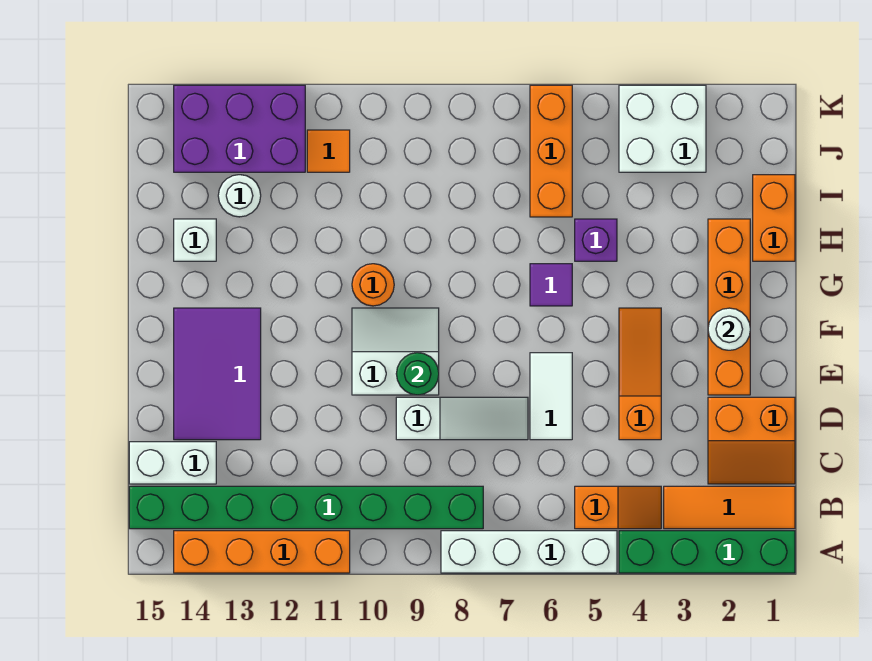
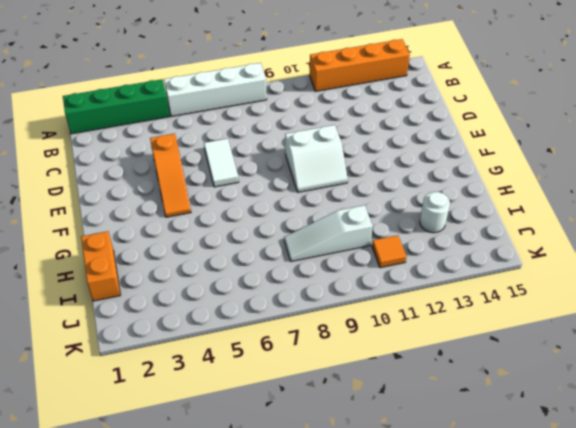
white slope I8:I10 level 1 top 10 -> white slope D7:D9 level 1 top 9
none -> orange tile B1:B3 level 1
none -> orange slope B4:B5 level 1 top 5
none -> green brick B8:B15 level 1

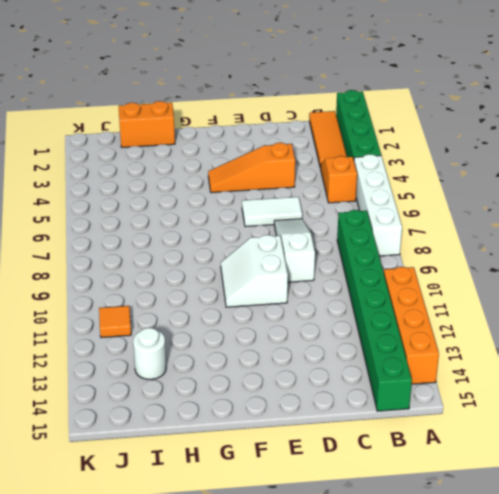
none -> orange slope C1:D2 level 1 top D
none -> white brick C14:C15 level 1
none -> purple tile D13:F14 level 1

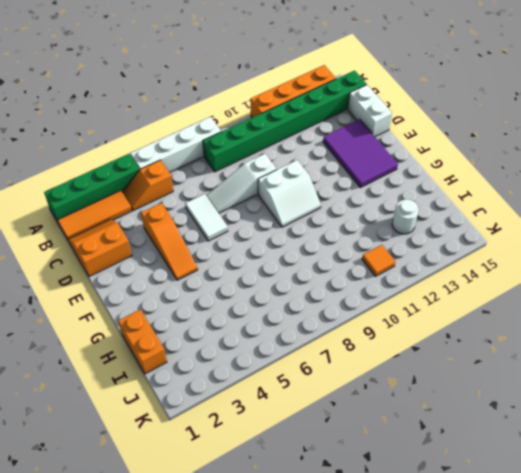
white brick C15:D15 level 1 -> white brick C14:C15 level 1
none -> orange brick E2:H2 level 1
none -> purple tile G6 level 1
none -> orange round brick G10 level 1

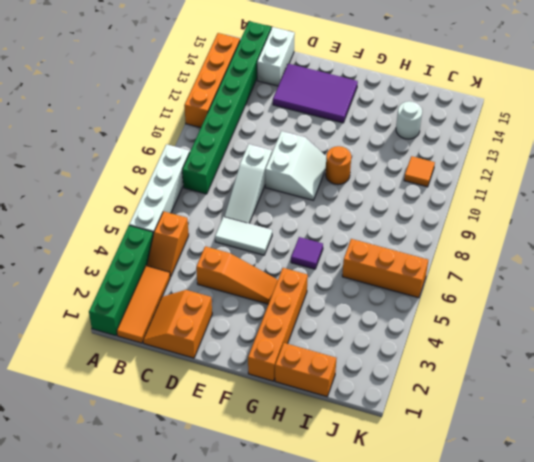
orange brick G1:G4 level 1 -> orange brick E2:H2 level 1
none -> purple brick H5 level 1
none -> white brick H14 level 1
none -> white brick J3:K4 level 1

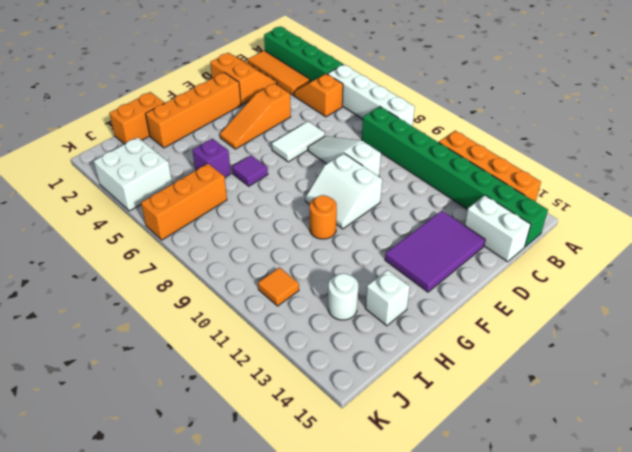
none -> purple brick J12:K14 level 1
none -> green round brick E9 level 2
none -> white round brick F2 level 2

